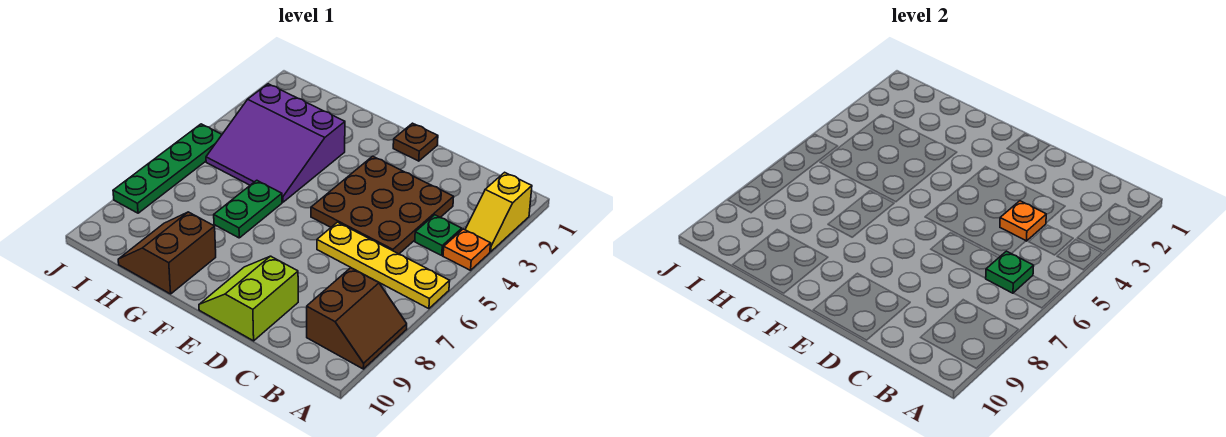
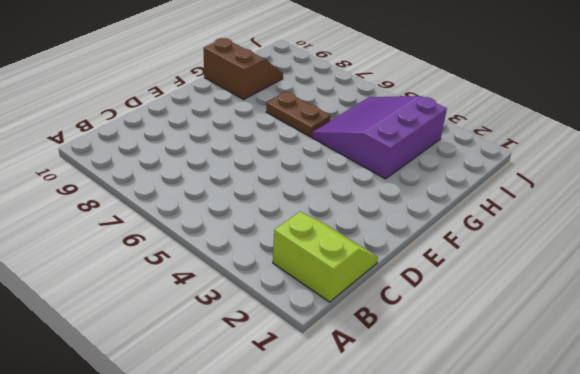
lime slope B1:C2 level 1 top B -> lime slope D9:E10 level 1 top D
brown plate G6:G7 level 1 -> green plate G6:G7 level 1
none -> yellow slope A2:A3 level 1 top 2
none -> orange plate A4 level 1
none -> yellow plate A6:D6 level 1

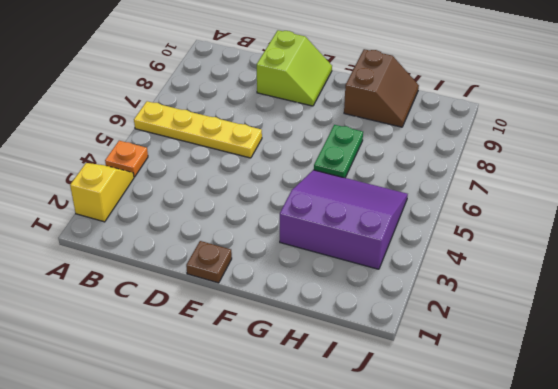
none -> brown slope A8:B9 level 1 top B
none -> green plate B4 level 1
none -> brown plate C3:E5 level 1

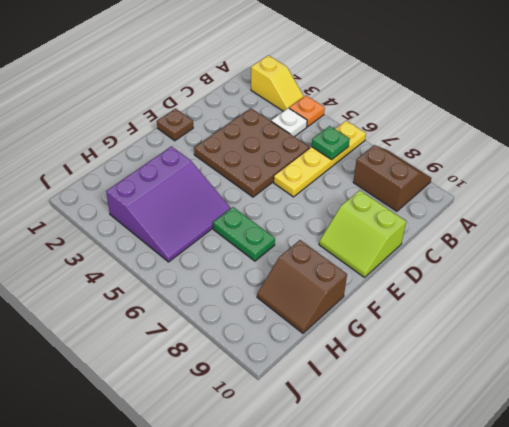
white plate B4 level 1 -> green plate B4 level 1
none -> green plate J5:J8 level 1
none -> orange plate C4 level 2

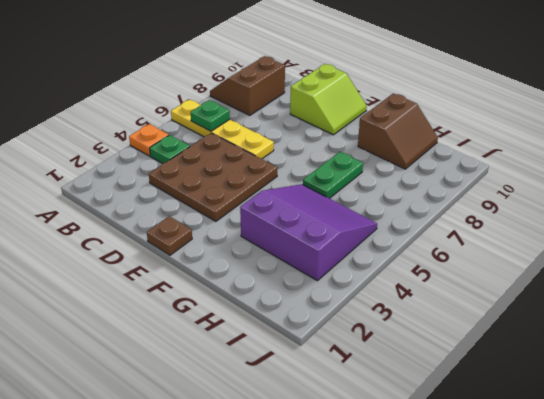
none -> yellow slope A2:A3 level 1 top 2
none -> green plate J5:J8 level 1
none -> orange plate C4 level 2

